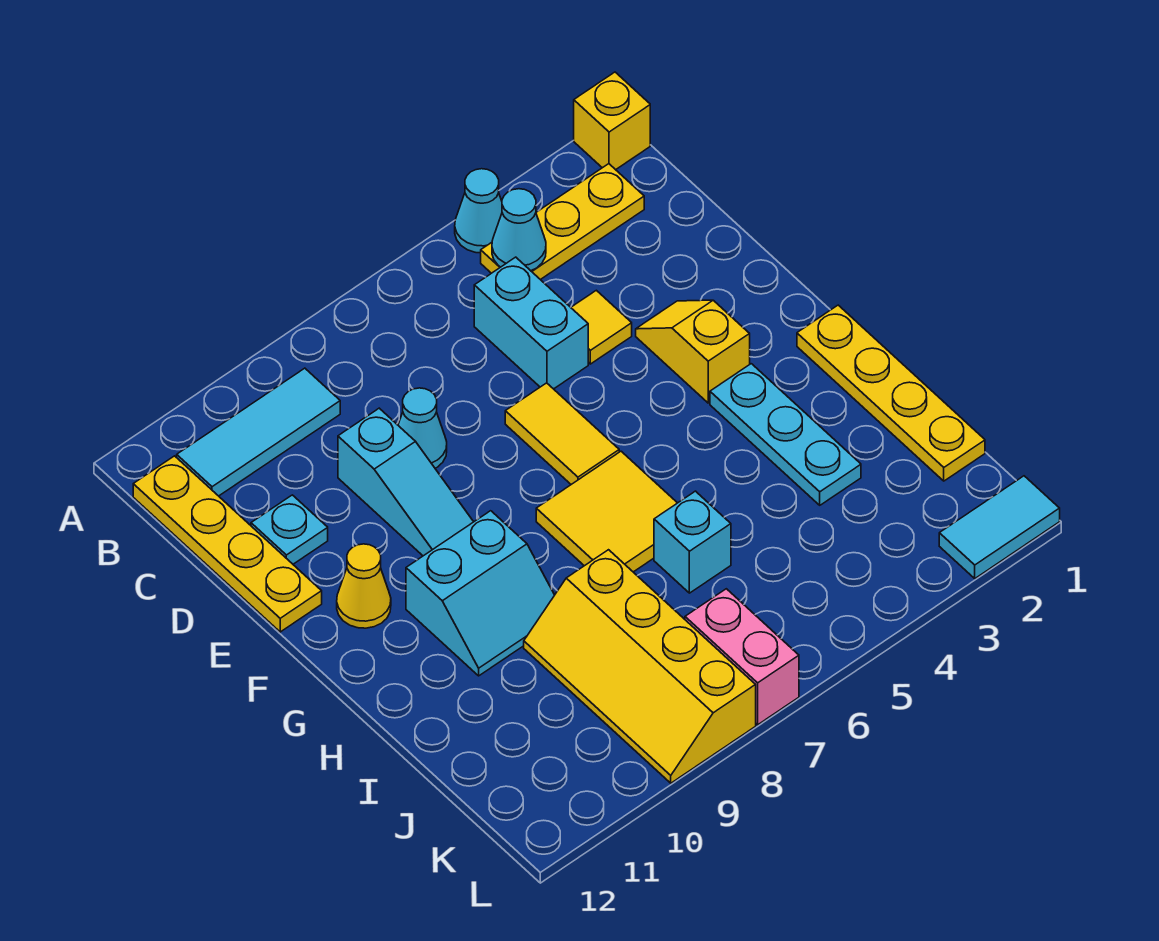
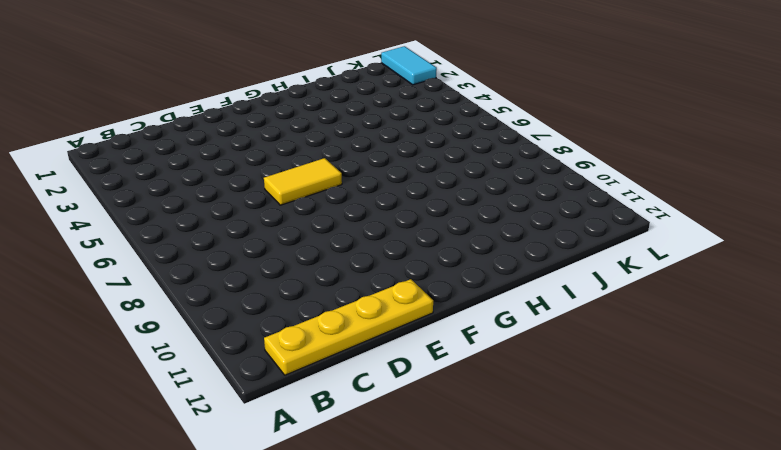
none -> yellow brick A1 level 1
none -> cyan cone A4 level 1
none -> yellow plate B2:B4 level 1

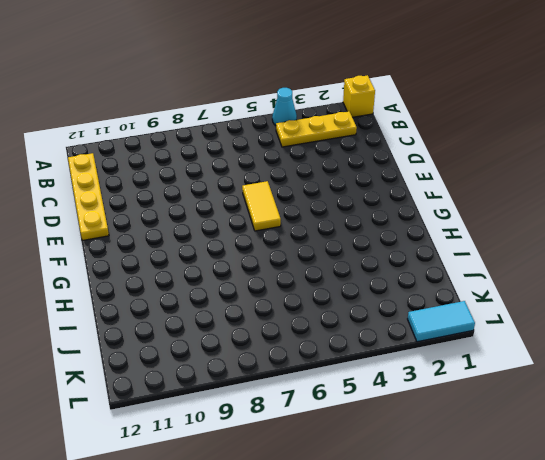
none -> cyan tile B9:B11 level 1
none -> cyan brick C5:D5 level 1
none -> yellow tile D4 level 1

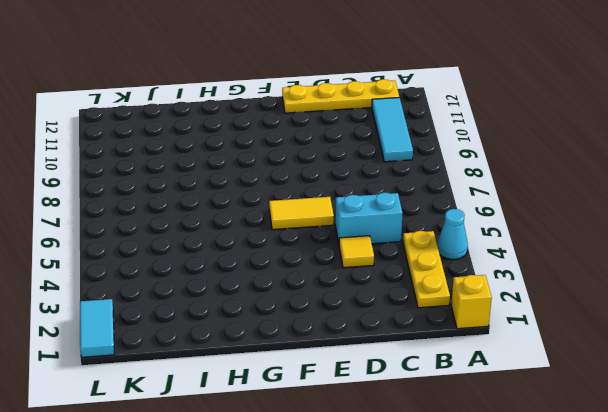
none -> cyan cone D8 level 1
none -> cyan slope D9:F9 level 1 top D
none -> cyan plate D11 level 1

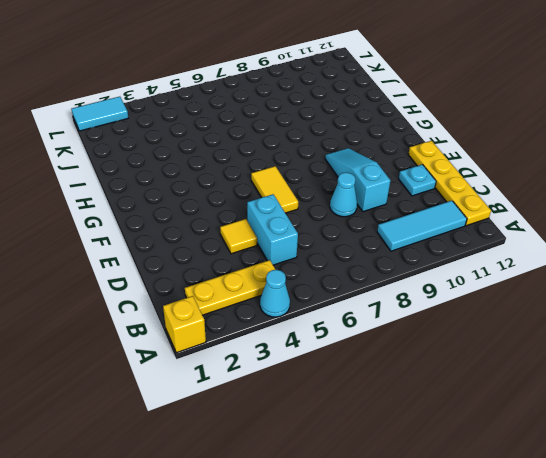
none -> yellow slope E3:F3 level 1 top F
none -> yellow cone F11 level 1
none -> yellow plate G1:J1 level 1

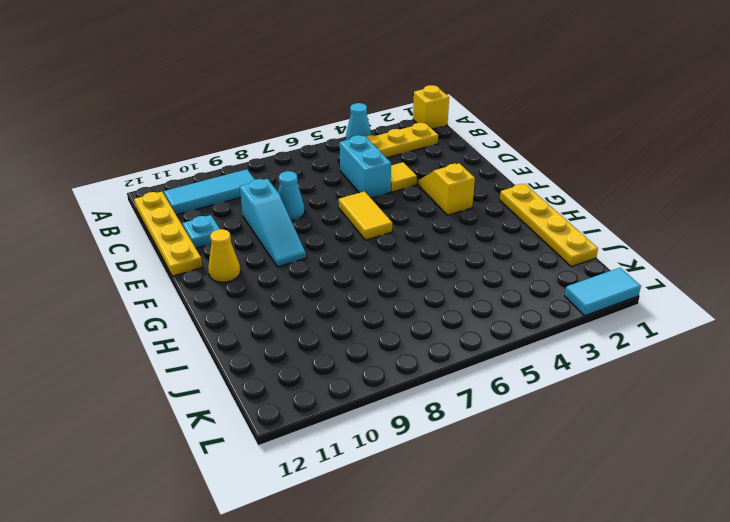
none -> cyan plate G3:I3 level 1
none -> yellow tile G6:H7 level 1
none -> cyan slope G9:H10 level 1 top G

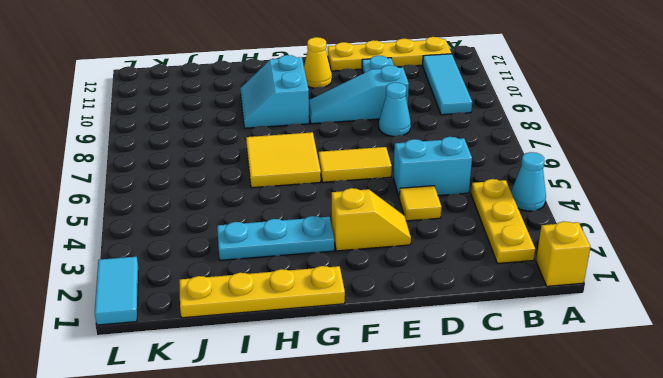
none -> cyan brick I6 level 1
none -> yellow slope I8:L9 level 1 top 8
none -> pink brick K7:L7 level 1

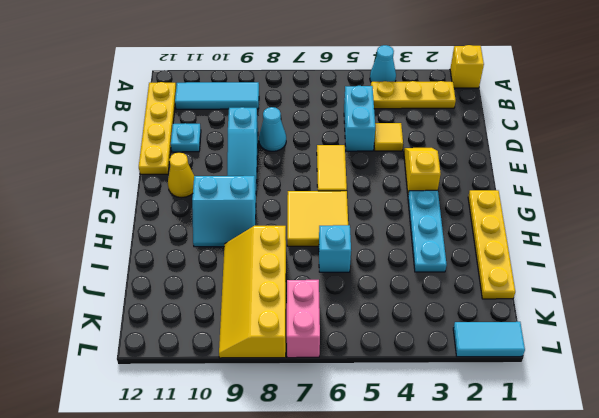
none -> cyan cone B4 level 2

